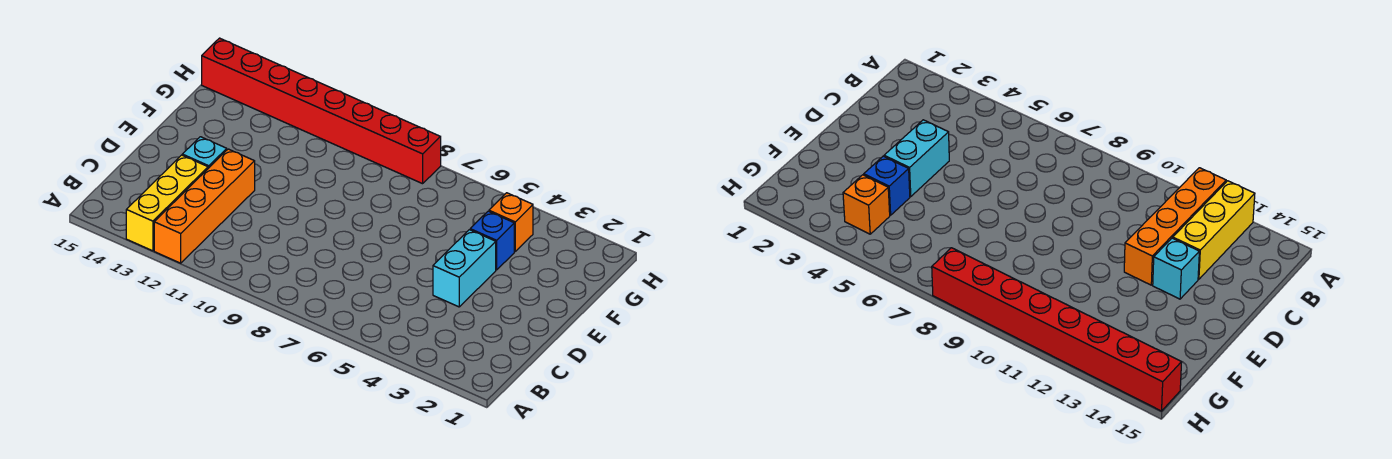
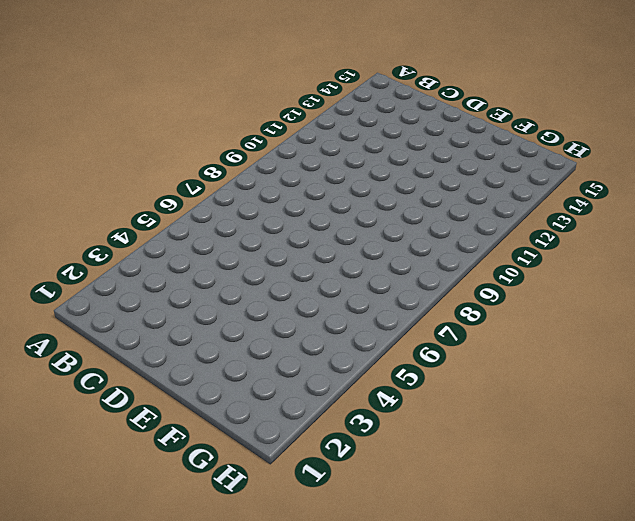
none -> orange brick A12:D12 level 1
none -> yellow brick A13:C13 level 1

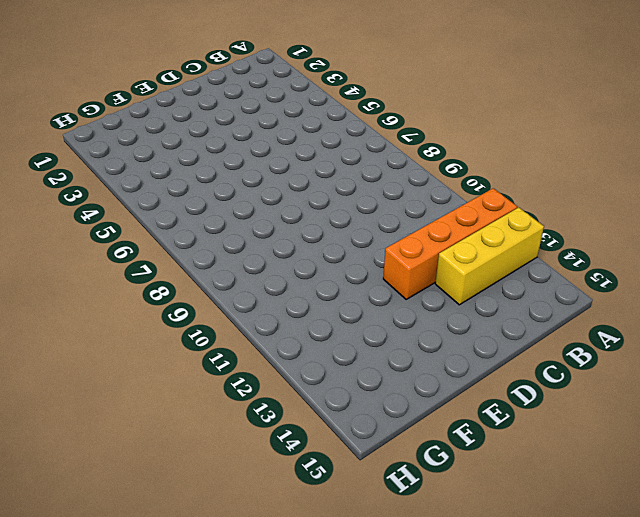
none -> cyan brick D4:E4 level 1
none -> cyan brick D13 level 1

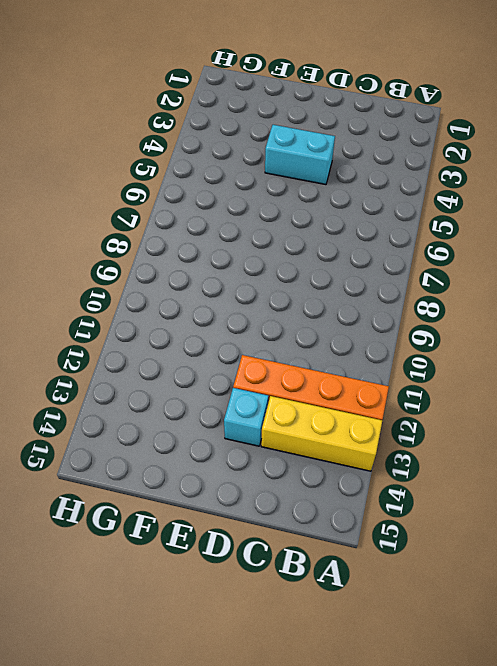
none -> blue brick F4 level 1
none -> orange brick G4 level 1

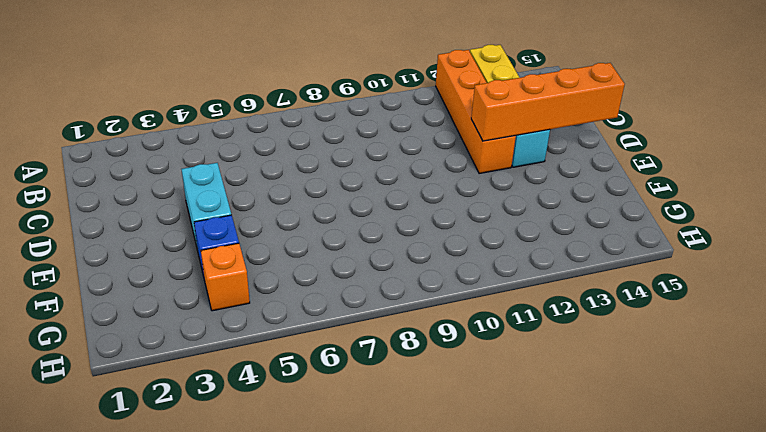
orange brick D12:D15 level 2 -> none
none -> red brick H8:H15 level 1

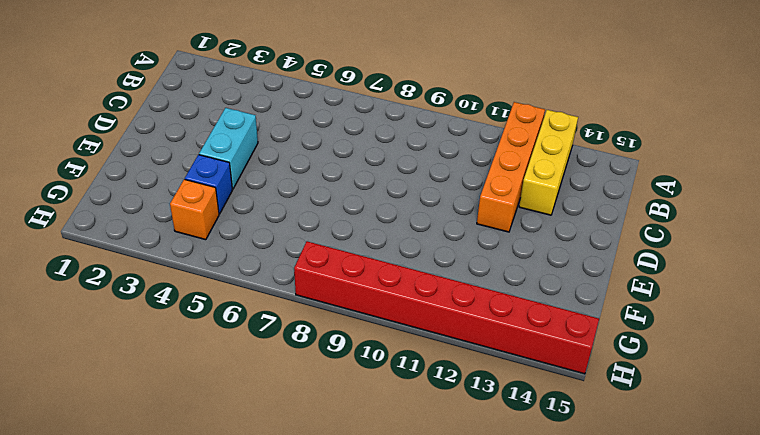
none -> cyan brick D13 level 1

